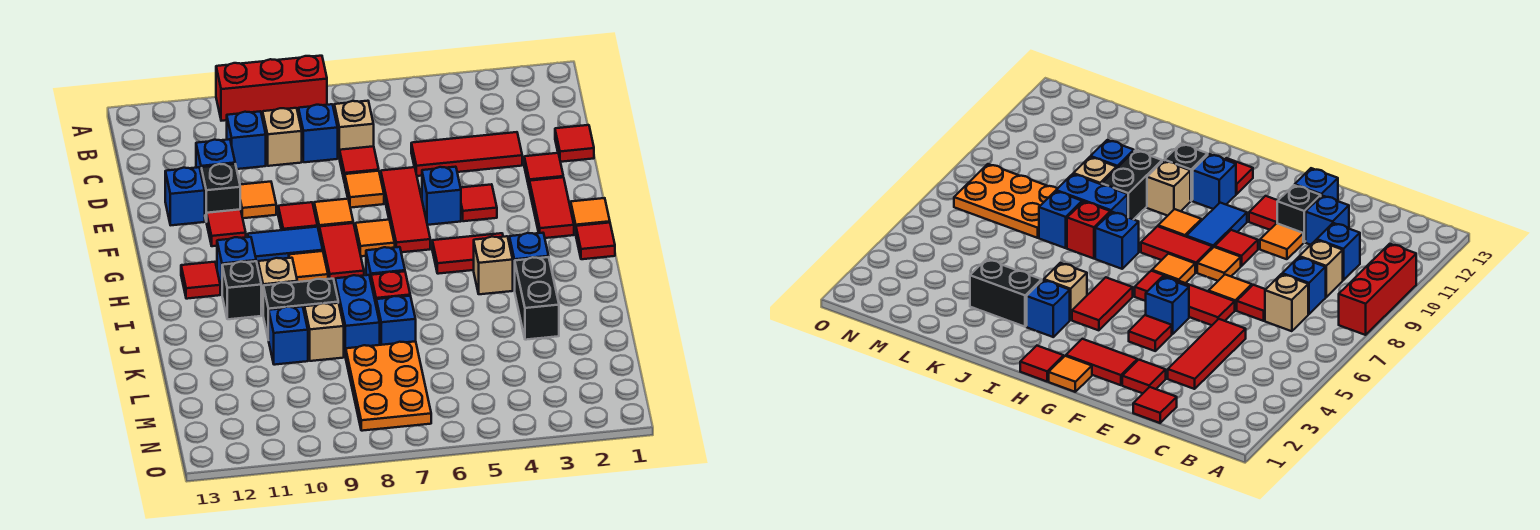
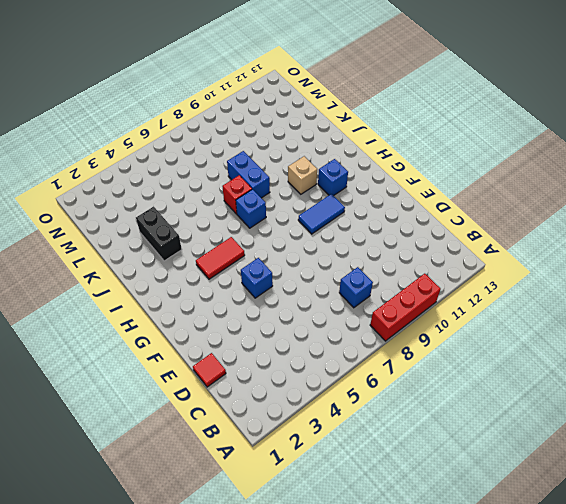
none -> tan brick C7 level 1
none -> tan brick C9 level 1
none -> blue brick C10 level 1
none -> red tile D3:D5 level 1

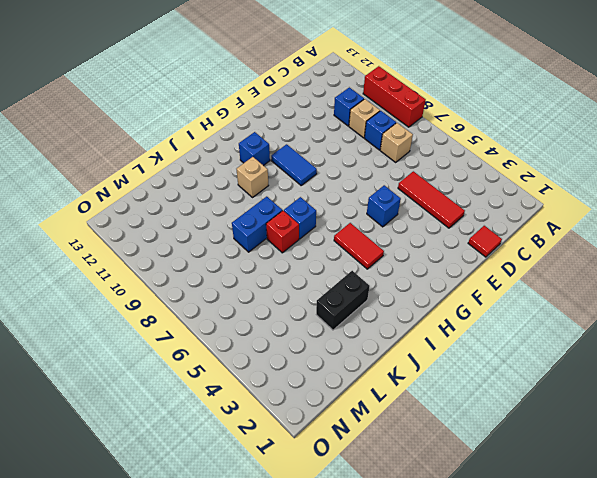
none -> red tile D7 level 1
none -> blue brick D11 level 1
none -> red tile E2 level 1
none -> red tile E6:G6 level 1

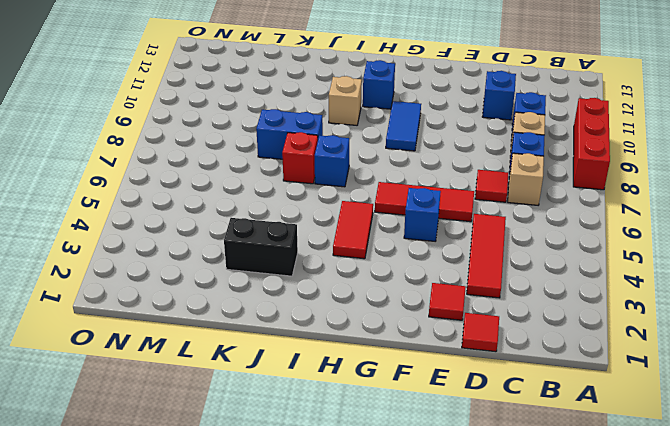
none -> orange tile E7 level 1
none -> orange tile E10 level 1
none -> black brick E11 level 1
none -> blue brick E12 level 1

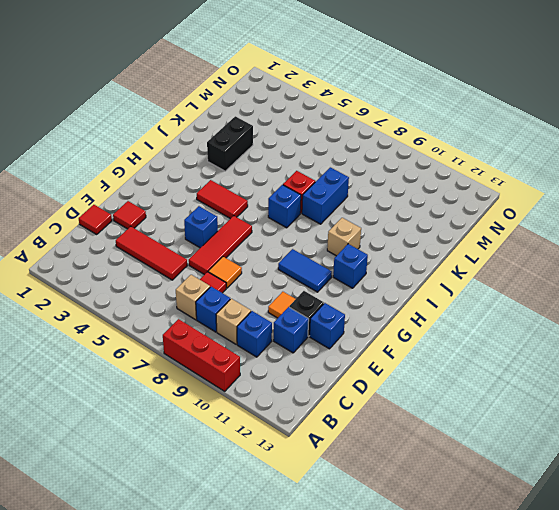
none -> red tile F2:G2 level 1
none -> red tile F4 level 1
none -> orange tile F8 level 1
none -> red tile F9 level 1

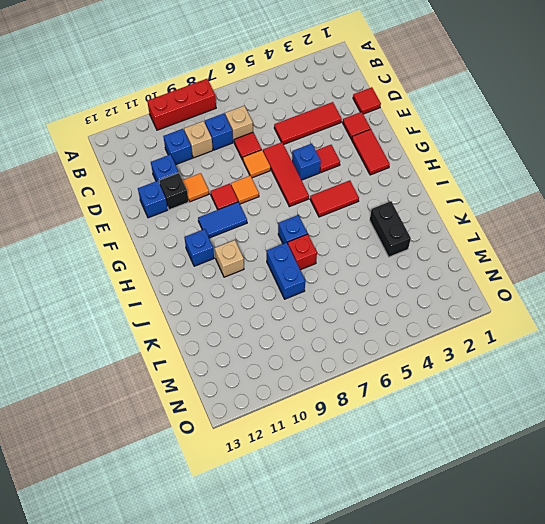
none -> red tile F11 level 1
none -> orange tile G1 level 1
none -> orange tile G7 level 1
none -> red tile G8:H8 level 1

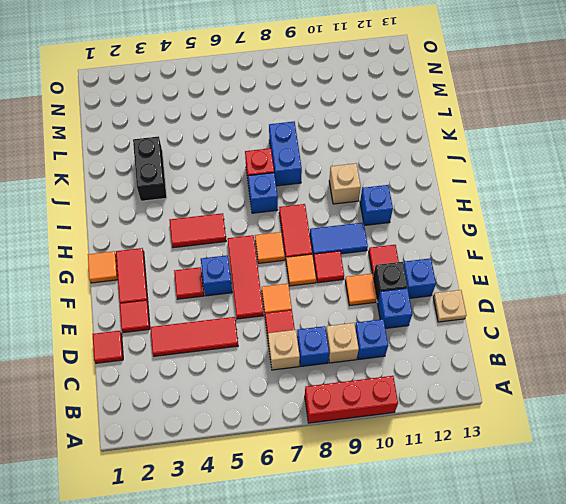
tan plate D13 level 1 -> none
none -> red tile H1 level 1
none -> orange tile H9 level 1
none -> red tile H12 level 1
none -> blue brick I3 level 1

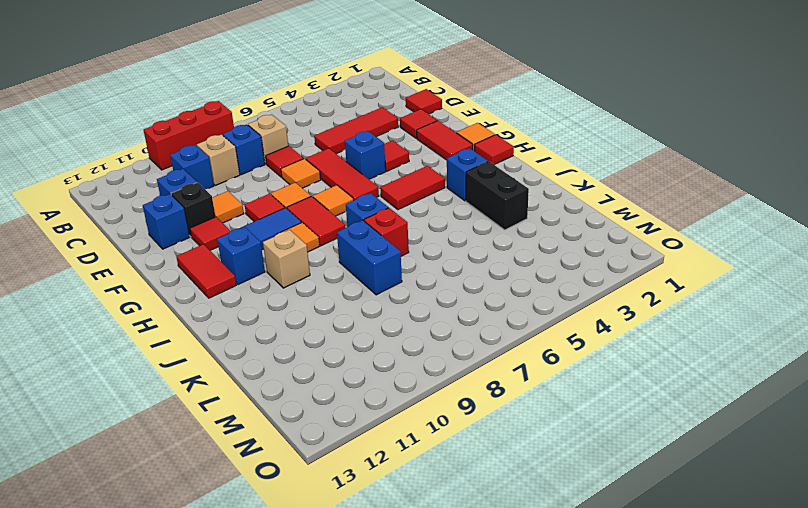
red tile G12:H12 level 1 -> red tile H12 level 1
none -> tan brick I4 level 1
none -> black brick I11 level 1
none -> black brick J9:J10 level 1
none -> blue brick K7 level 1

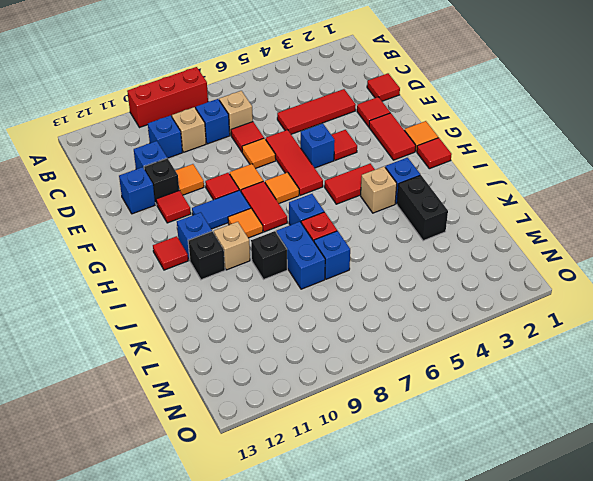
black brick J9 level 1 -> black brick J9:J10 level 1
none -> tan brick K9 level 1
none -> blue brick K10 level 1
none -> orange plate L7:N8 level 1

